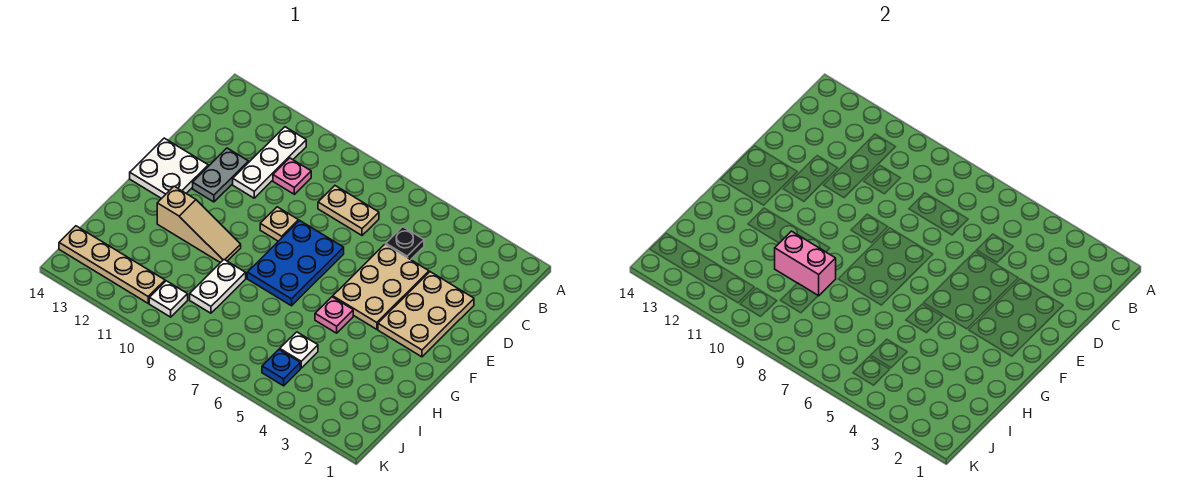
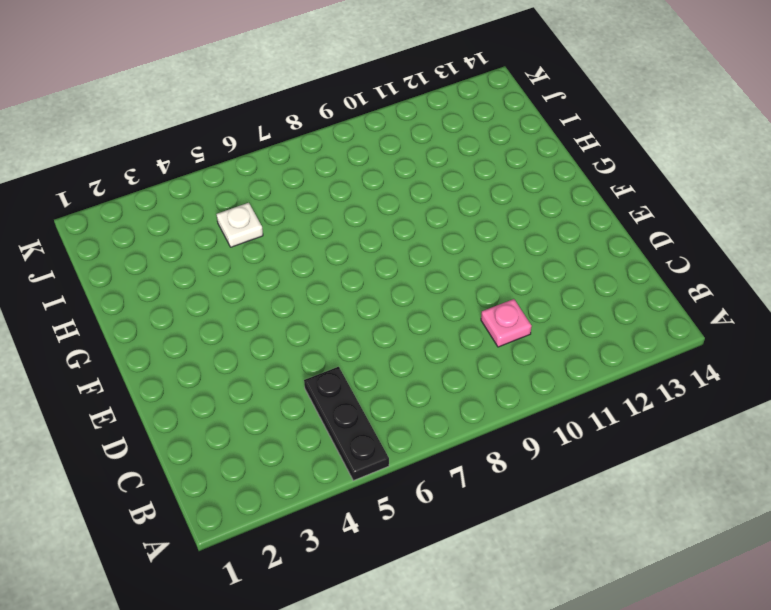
black plate A5:C5 level 1 -> black plate C5 level 1
none -> white plate B11:D11 level 1
none -> tan plate C7:C8 level 1
none -> tan plate D2:F3 level 1

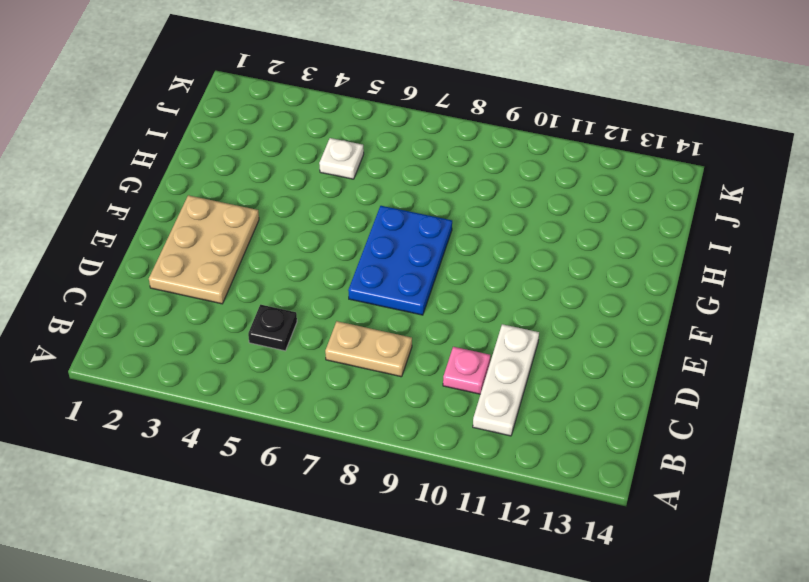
none -> tan plate D4:F5 level 1
none -> grey plate D12:E12 level 1
none -> tan plate E9 level 1

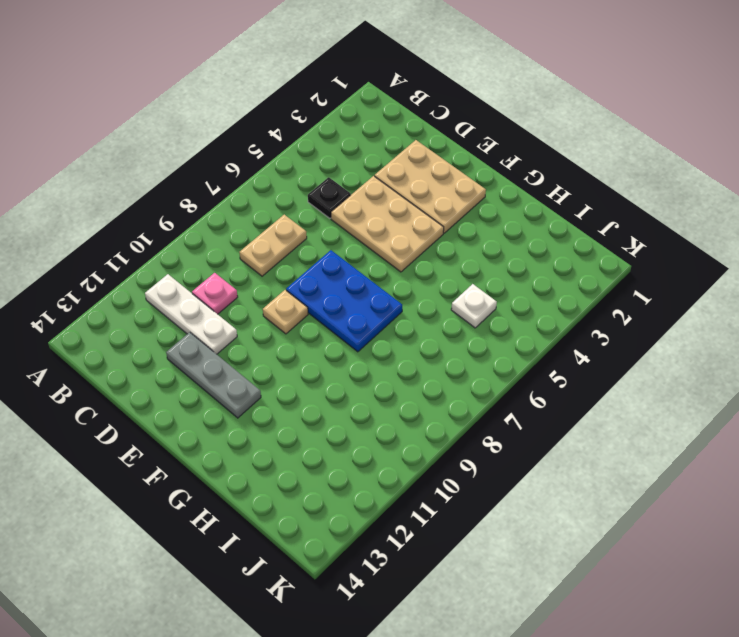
grey plate D12:F12 level 1 -> grey plate D12:E12 level 1
none -> white plate E13:F14 level 1
none -> pink plate G5 level 1
none -> tan slope G10:G12 level 1 top 12

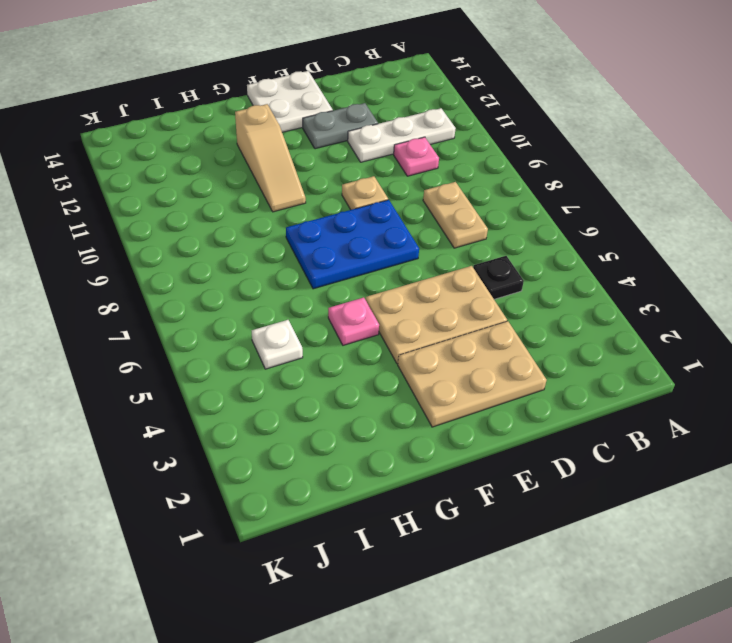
none -> white plate H9:I9 level 1
none -> blue plate J5 level 1
none -> white plate J10 level 1

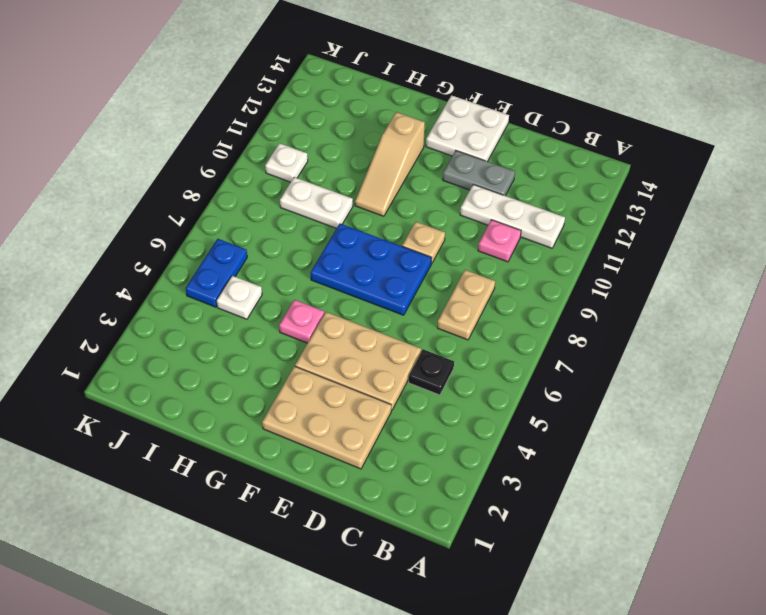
blue plate J5:J6 level 1 -> blue plate J5 level 1
none -> tan plate J11:J14 level 1
none -> pink brick H9:H10 level 2

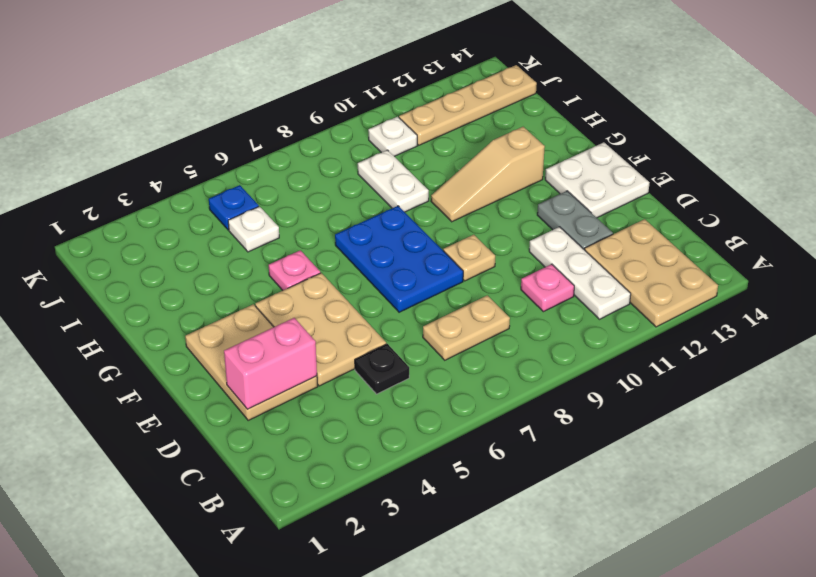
tan plate A12:C13 level 1 -> none
pink brick D2:D3 level 2 -> pink brick H9:H10 level 2

